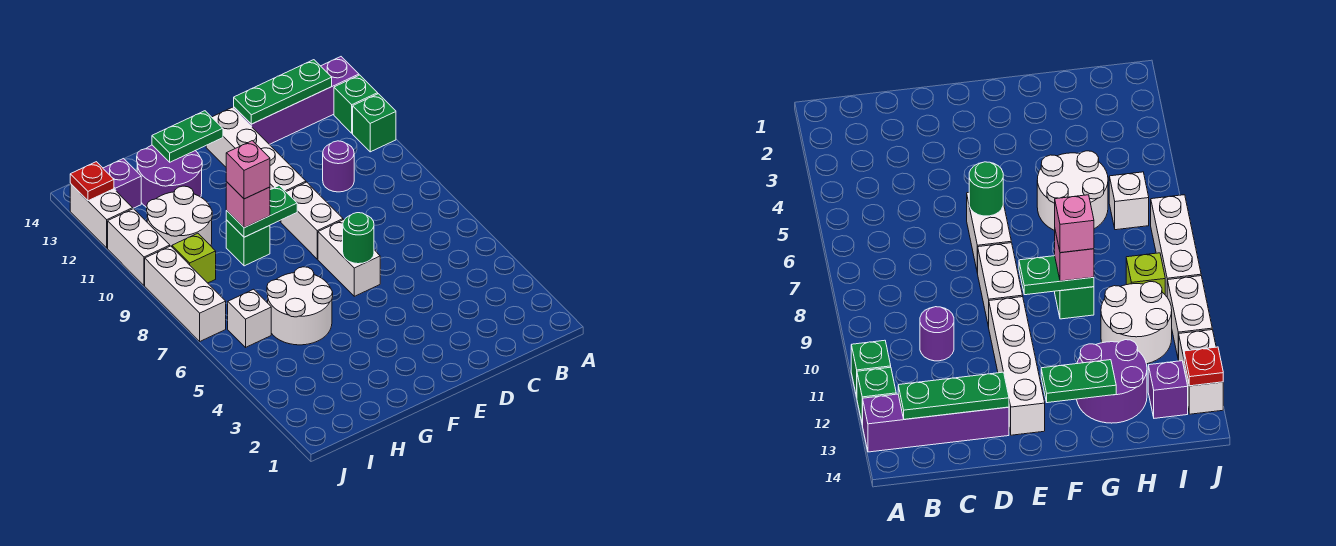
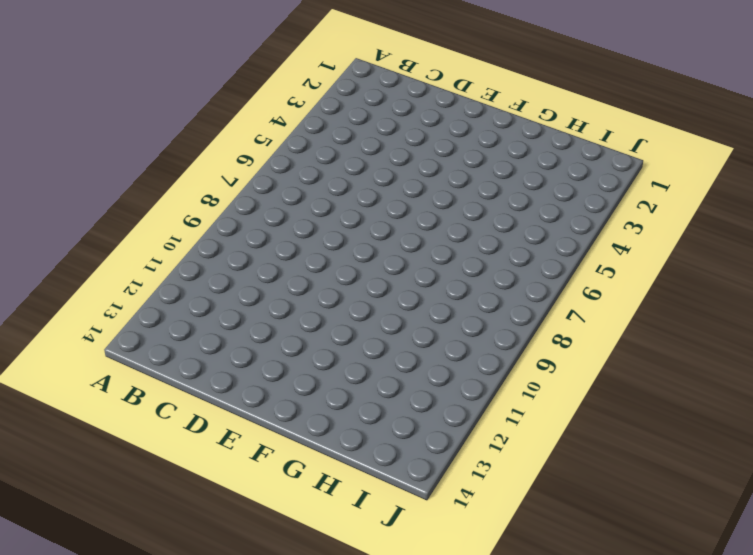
none -> green brick A11 level 1
none -> green brick A12 level 1
none -> purple brick A13:D13 level 1

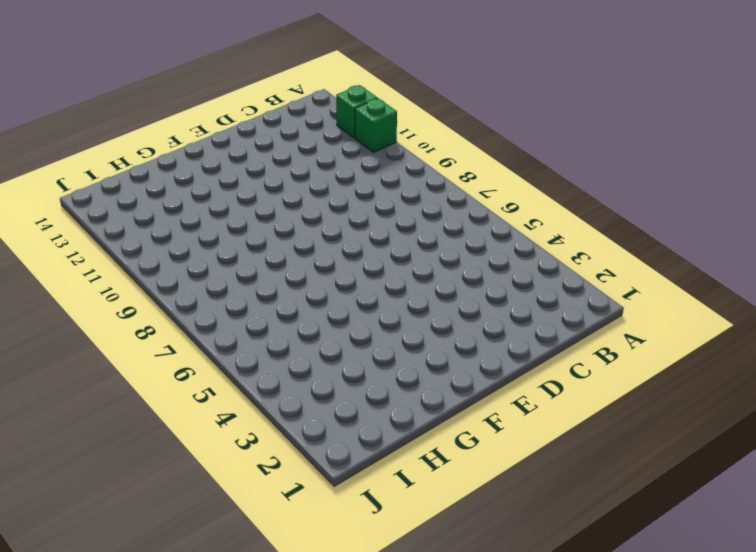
none -> purple brick A13:D13 level 1
none -> purple round brick C10 level 1
none -> white brick E6:E7 level 1

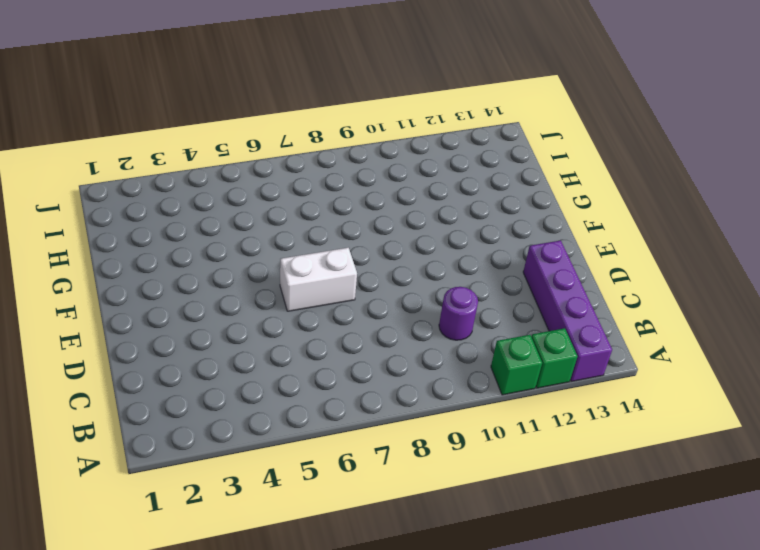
none -> white brick E8:E9 level 1
none -> white brick E10:E13 level 1
none -> white round brick G5:H6 level 1

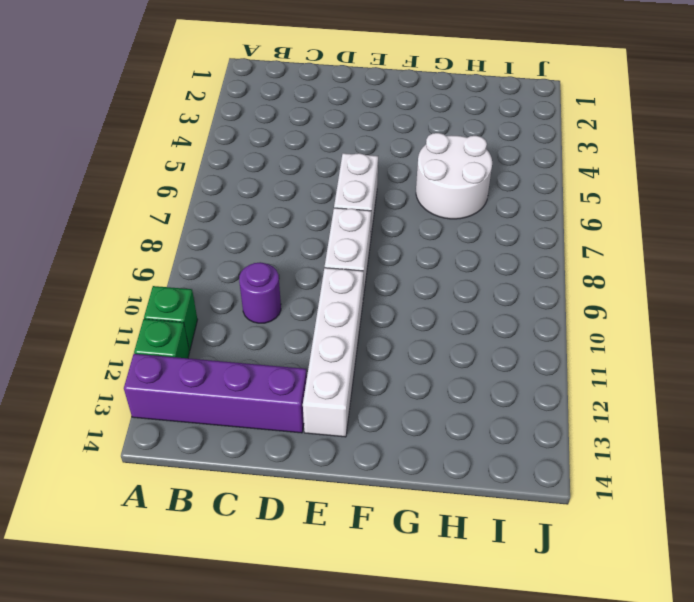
none -> green brick G9 level 1
none -> purple round brick G12:H13 level 1
none -> white round brick H10:I11 level 1

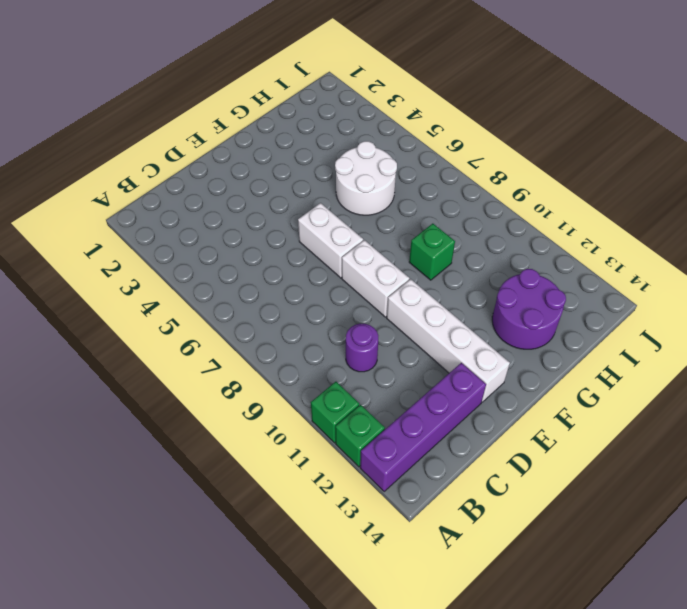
none -> white round brick H10:I11 level 1
none -> white brick I6 level 1
none -> lime brick I9 level 1

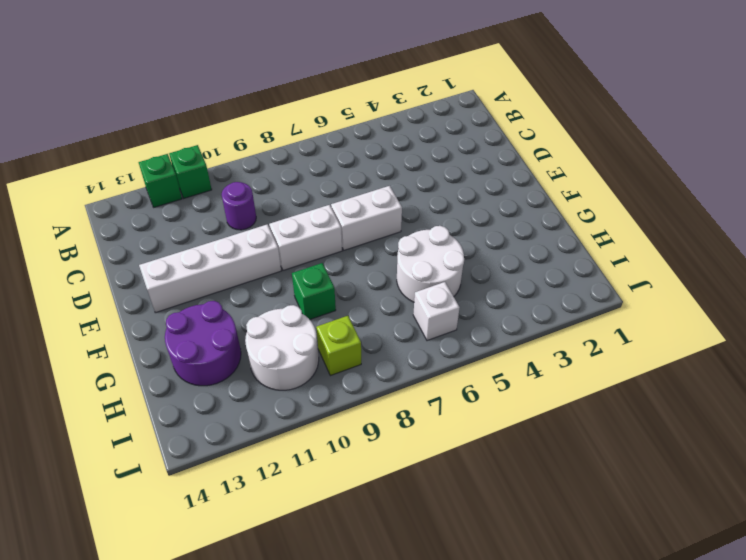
none -> purple brick A13:D13 level 1
none -> purple brick I13 level 1
none -> white brick J7:J9 level 1

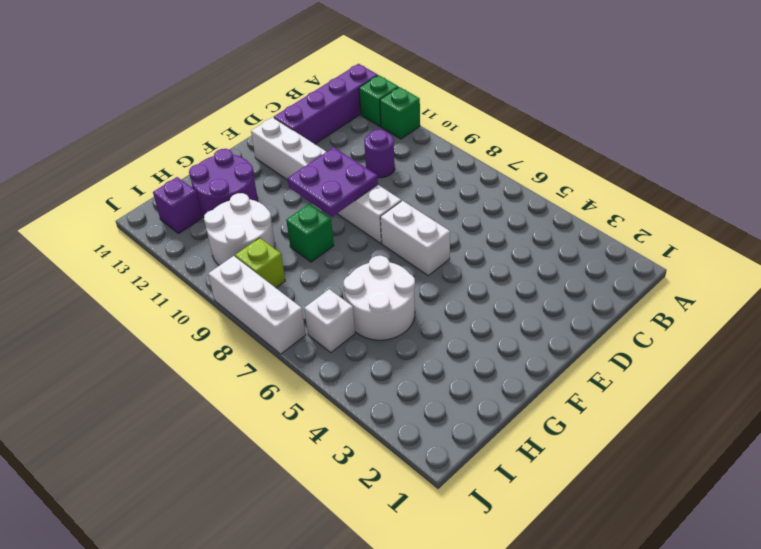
purple plate E9:F10 level 2 -> green plate F9:G9 level 2
none -> white brick J10:J11 level 1
none -> white brick J12:J13 level 1
none -> green plate B13:D13 level 2

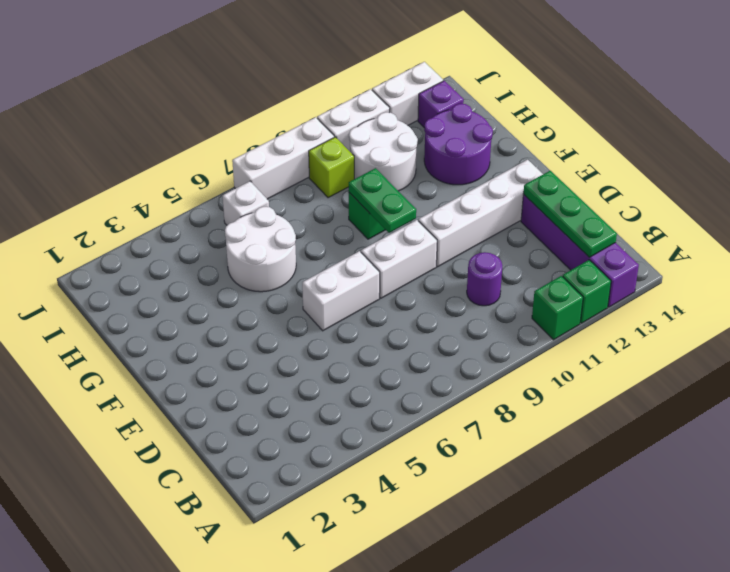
none -> green round brick E6 level 2
none -> green plate F13:G13 level 2
none -> red plate J13 level 2

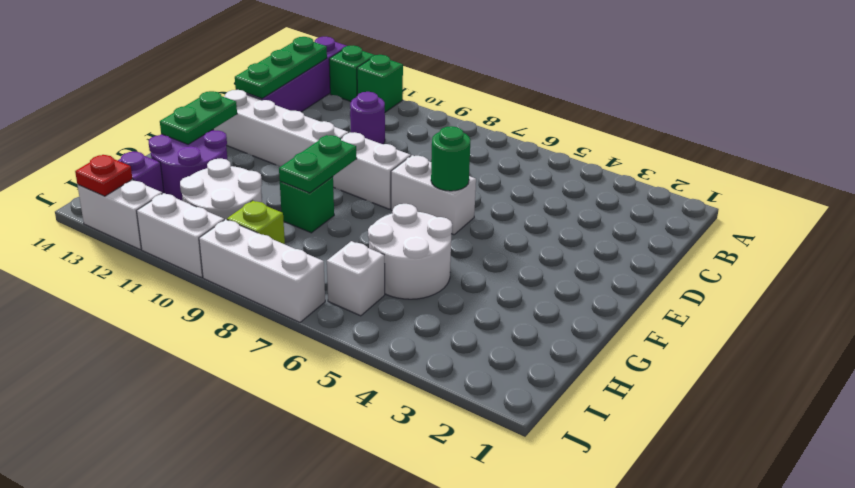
none -> pink brick G9 level 3
none -> pink brick G9 level 4

